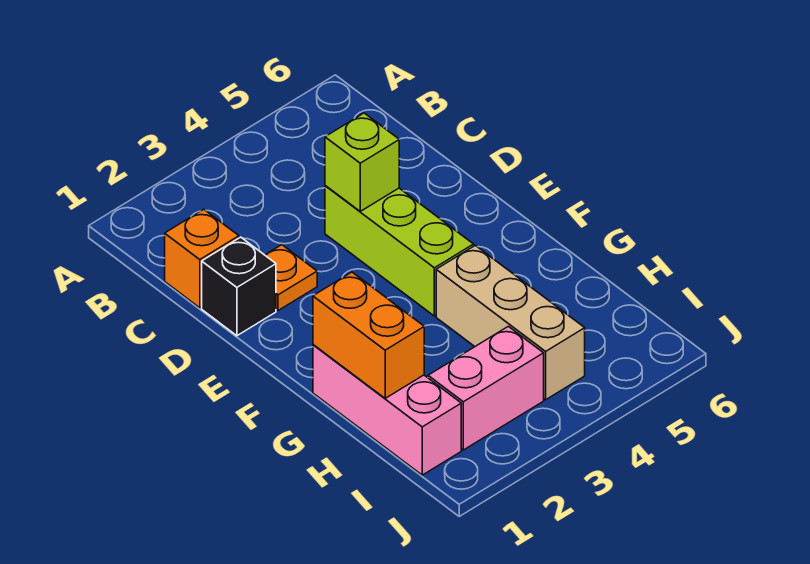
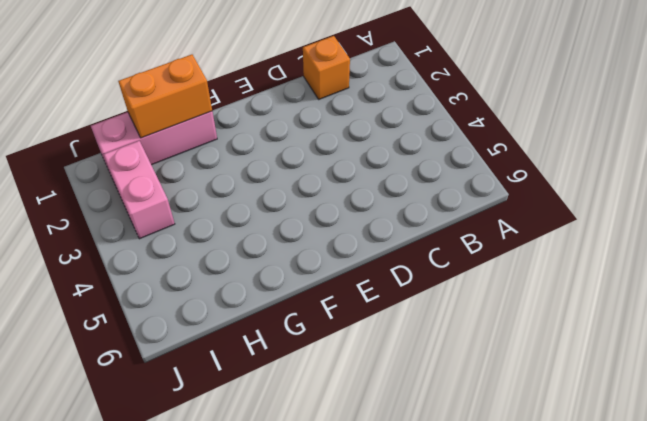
none -> black brick D1 level 1
none -> orange plate D2 level 1

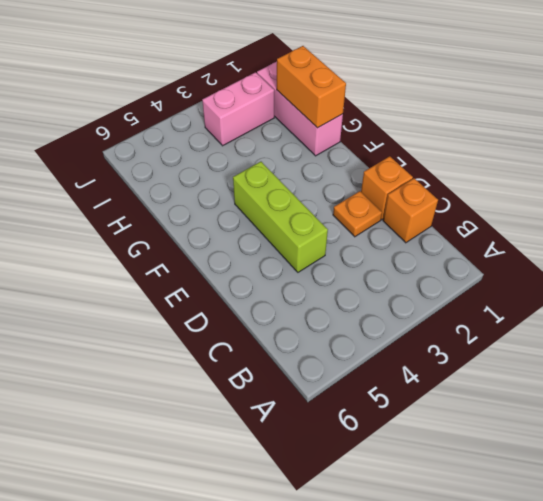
orange brick D1 level 1 -> black brick D1 level 1
none -> tan brick G4:I4 level 1
none -> lime brick D4 level 2

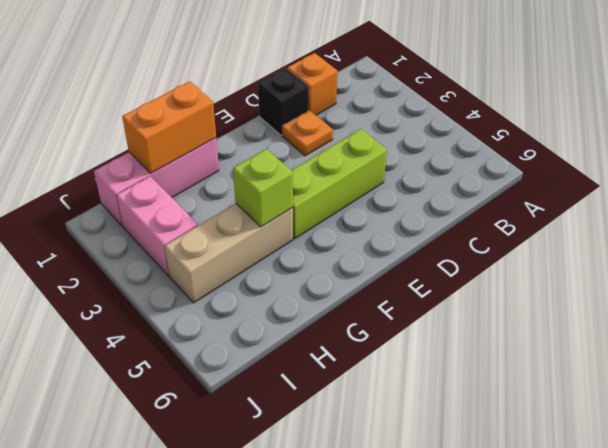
lime brick G4 level 2 -> lime brick D4 level 2

